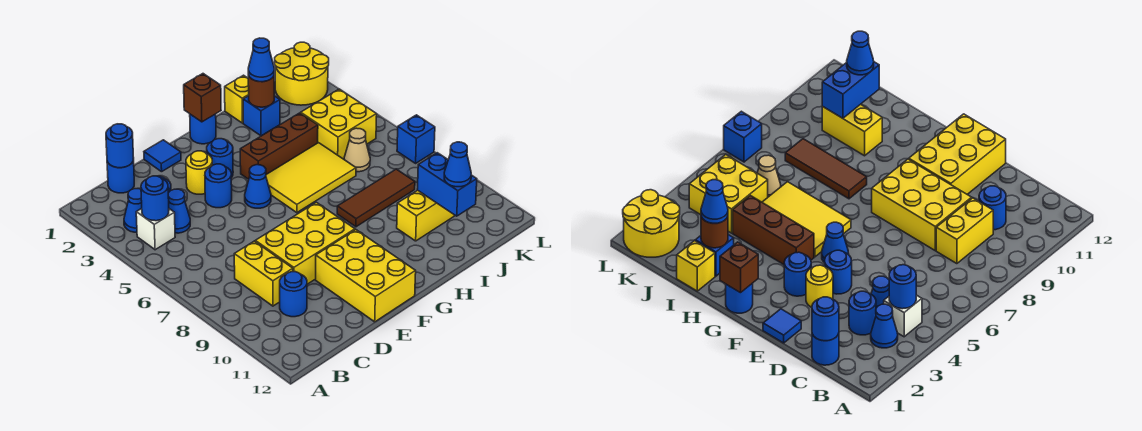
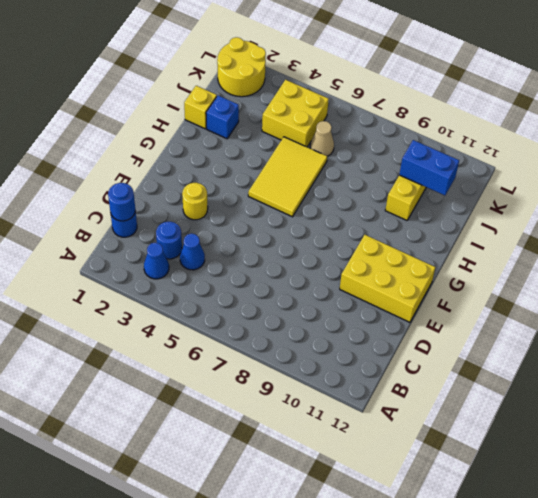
none -> white brick B4 level 1
none -> yellow brick C8:C9 level 1
none -> blue round brick C10 level 1
none -> yellow brick D8:F9 level 1

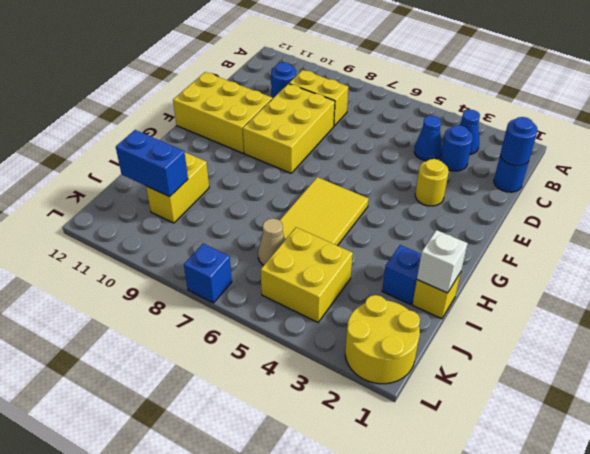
white brick I1 level 2 -> white brick B4 level 1
none -> blue tile E1 level 1
none -> blue round brick E4 level 1
none -> blue round brick F3 level 1
none -> blue cone F5 level 1

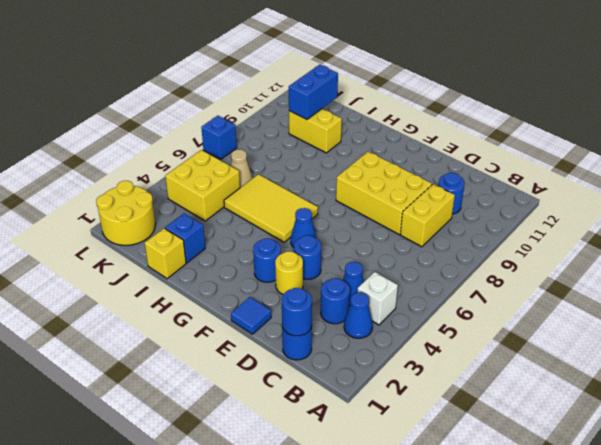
none -> yellow brick E10:F12 level 1
none -> blue round brick G1 level 1
none -> brown brick G4:I4 level 1
none -> brown tile H8:J8 level 1

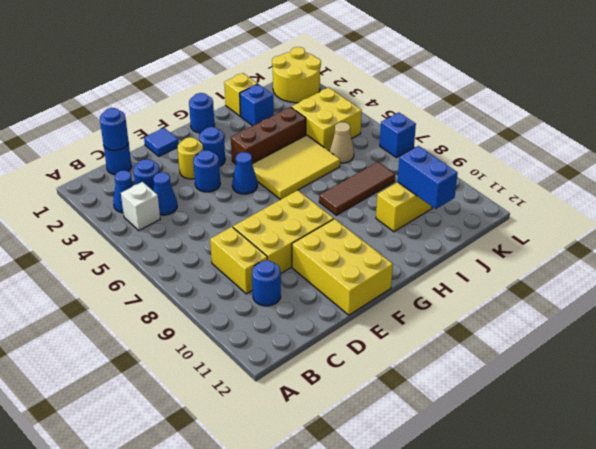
none -> blue round brick B4 level 2
none -> brown brick G1 level 2
none -> brown round brick I2 level 2
none -> blue cone I2 level 3

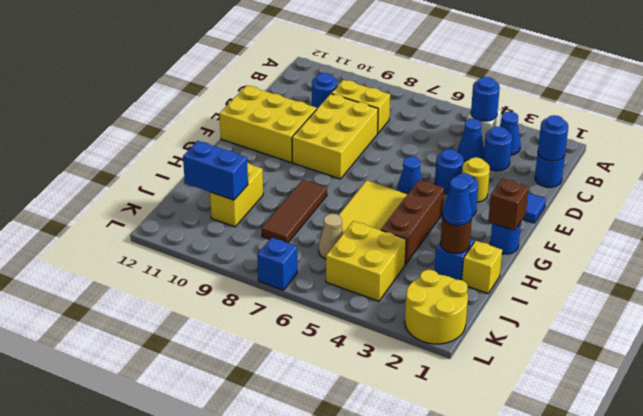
none -> blue cone J11 level 3

